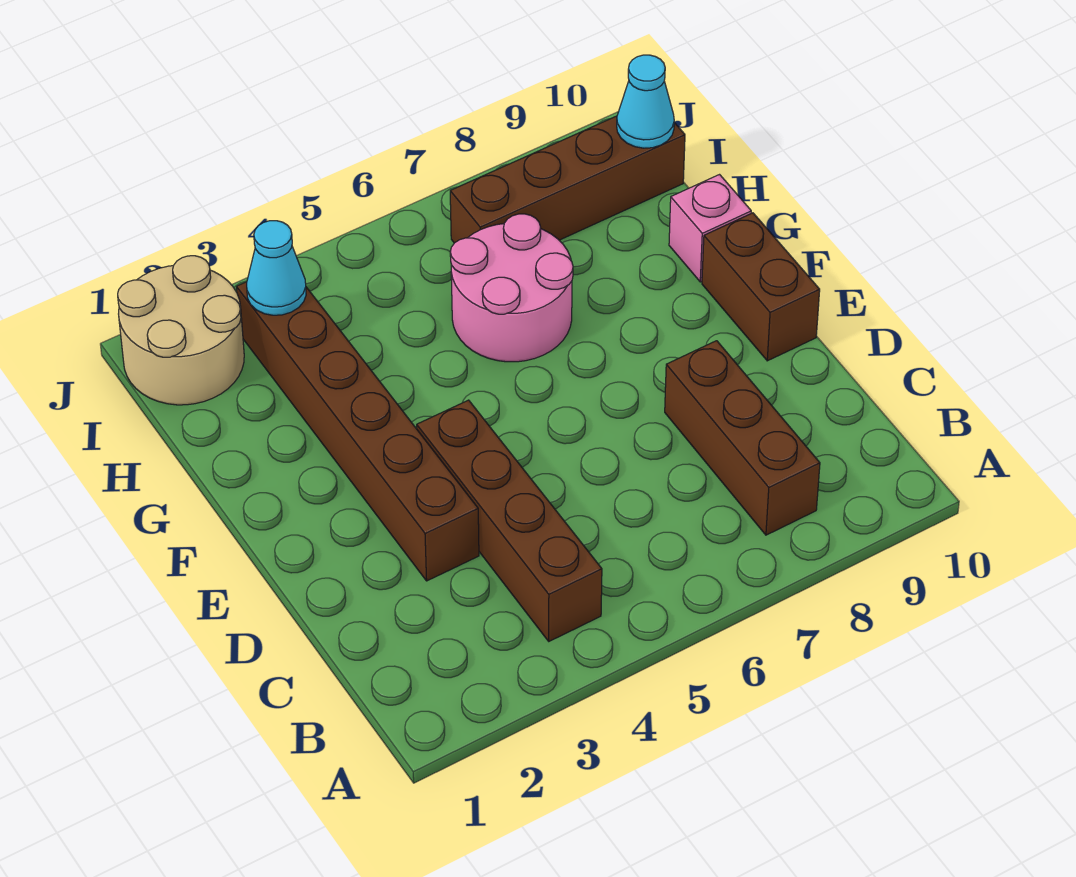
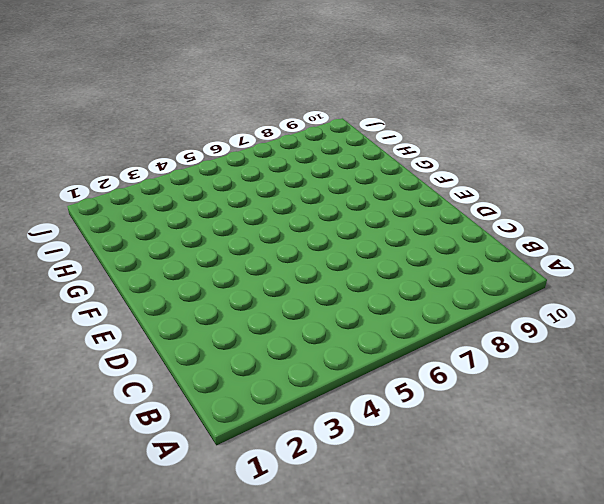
none -> brown brick B4:E4 level 1
none -> brown brick B8:D8 level 1

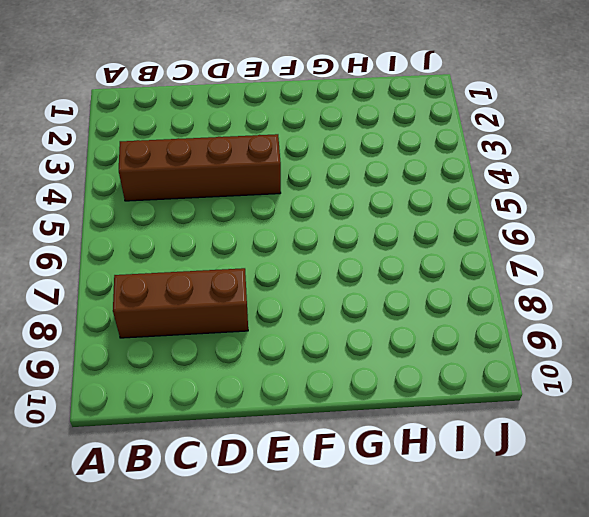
none -> brown brick D3:I3 level 1
none -> brown brick E10:F10 level 1

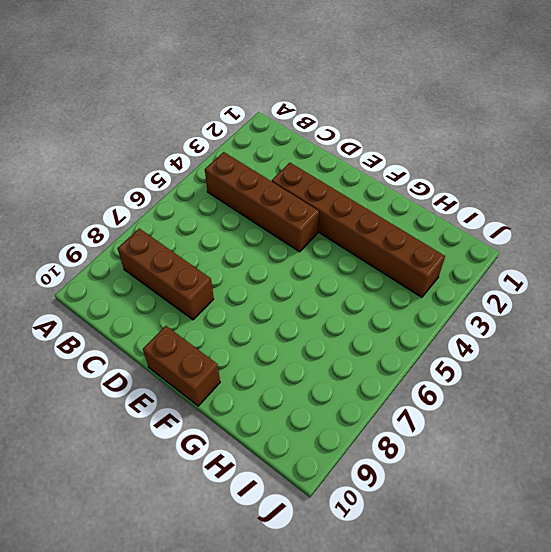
none -> pink round brick G6:H7 level 1
none -> pink brick G10 level 1

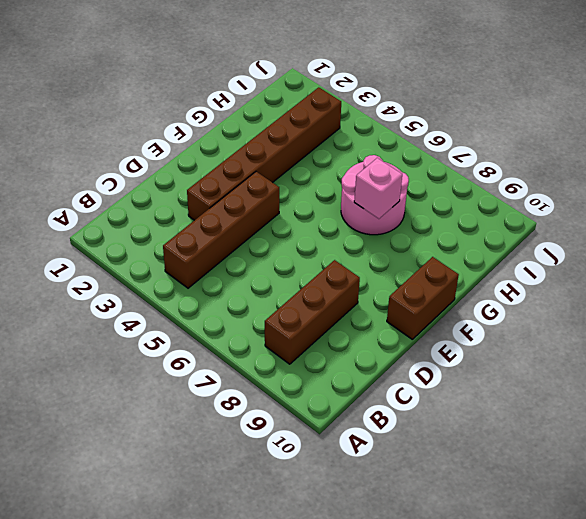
pink brick G7 level 2 -> pink brick G10 level 1
none -> tan round brick I1:J2 level 1
none -> brown brick I7:I10 level 1

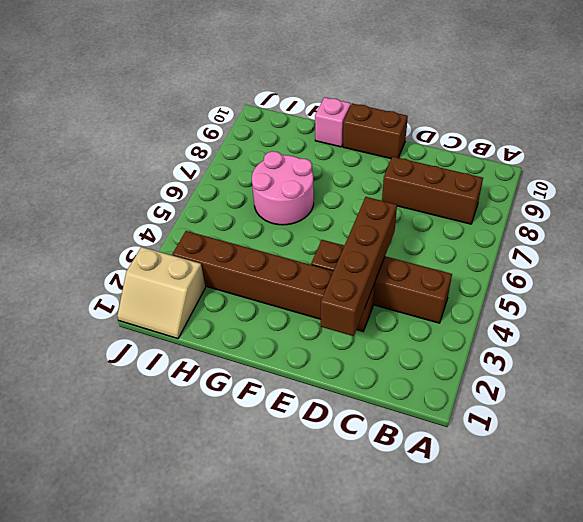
brown brick D2:D5 level 2 -> brown brick I7:I10 level 1
tan slope I1:J2 level 1 top 2 -> tan round brick I1:J2 level 1
none -> cyan cone I3 level 2
none -> cyan cone I10 level 2

